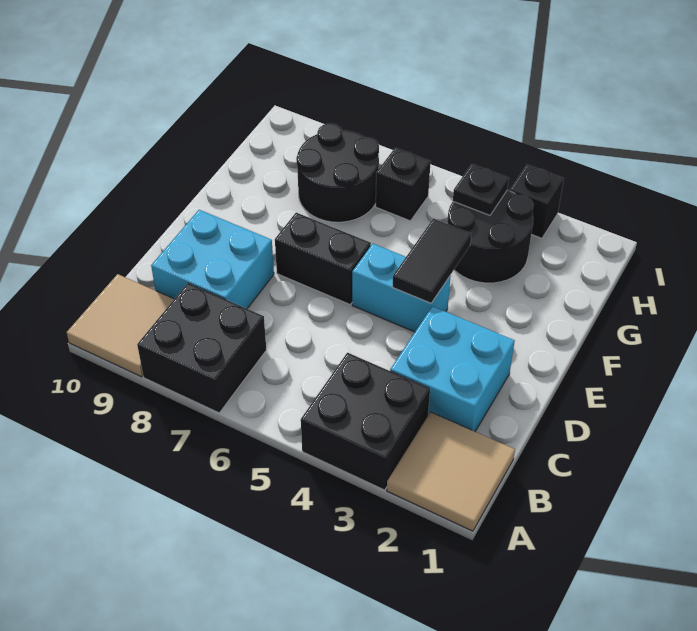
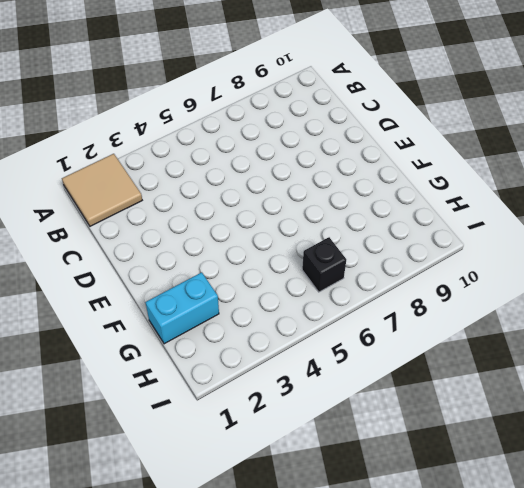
cyan brick G1:G2 level 1 -> cyan brick E4:E5 level 1
none -> black brick A3:B4 level 1
none -> black brick A7:B8 level 1
none -> tan tile A9:B10 level 1

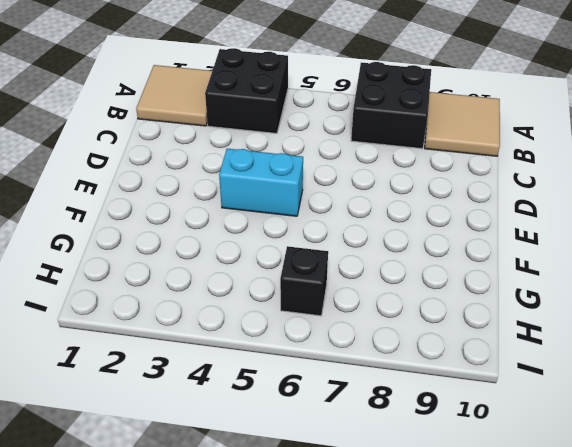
none -> cyan brick C2:D3 level 1
none -> cyan brick C8:D9 level 1
none -> black brick E6:E7 level 1

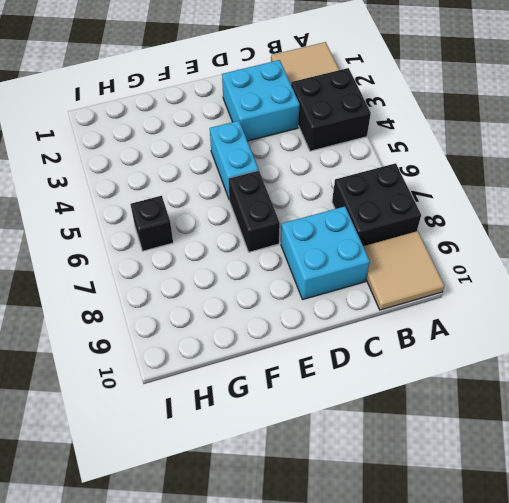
none -> black round brick G3:H4 level 1
none -> black round brick G7:H8 level 1
none -> black brick I3 level 1

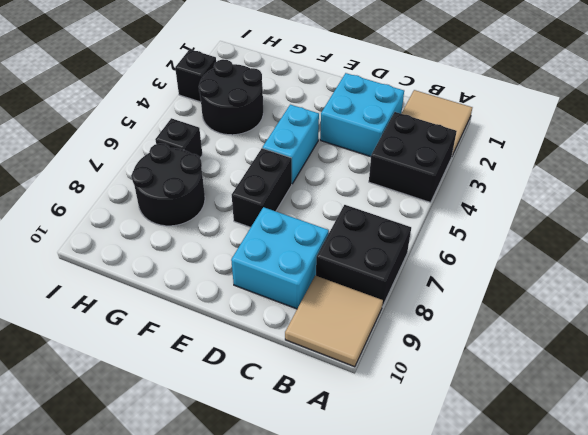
none -> black tile E4:F4 level 2
none -> black plate H4 level 2

